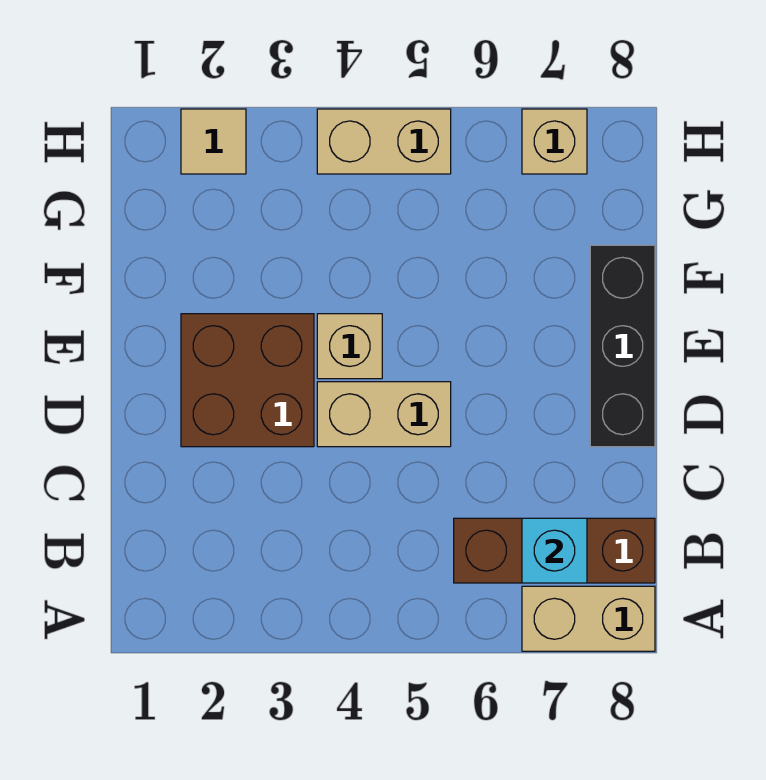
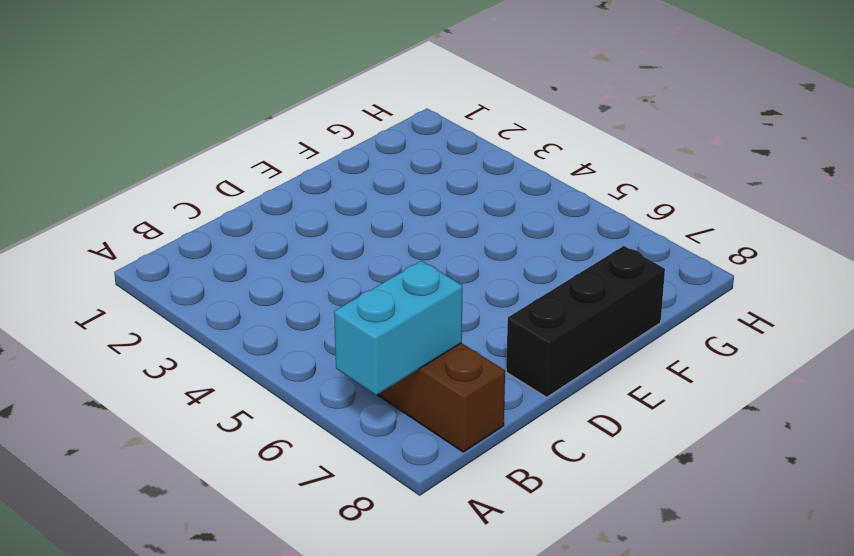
cyan brick A7:B7 level 2 -> cyan brick B7 level 2
none -> tan brick A7:A8 level 1
none -> brown brick D2:E3 level 1

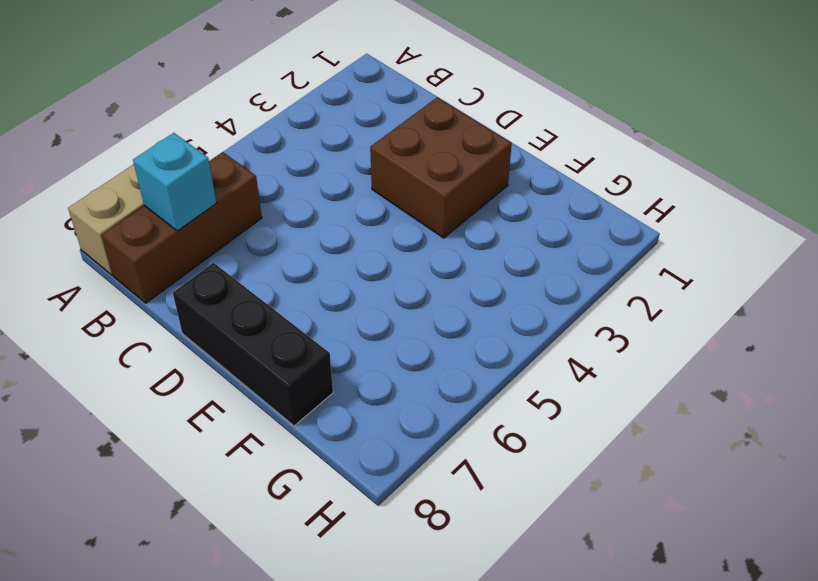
none -> tan brick D4:D5 level 1
none -> tan brick E4 level 1

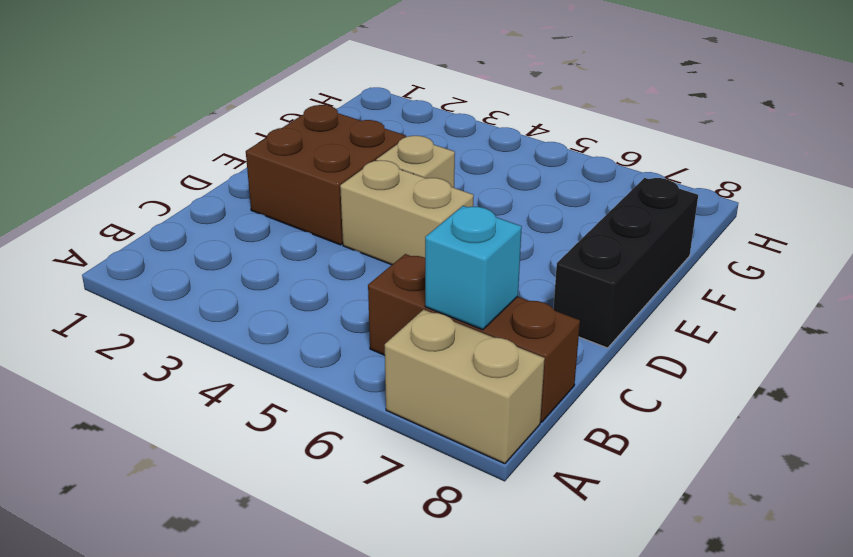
none -> tan tile H2 level 1
none -> tan brick H4:H5 level 1

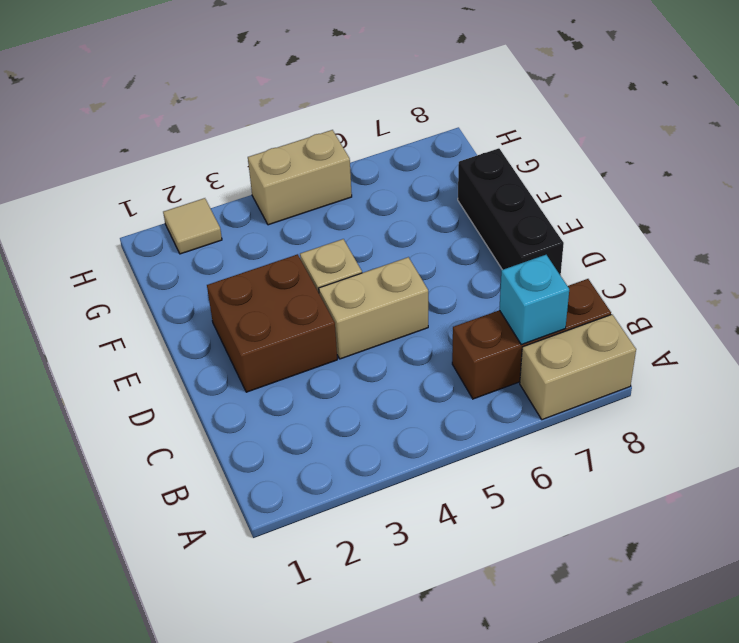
none -> tan brick H7 level 1

